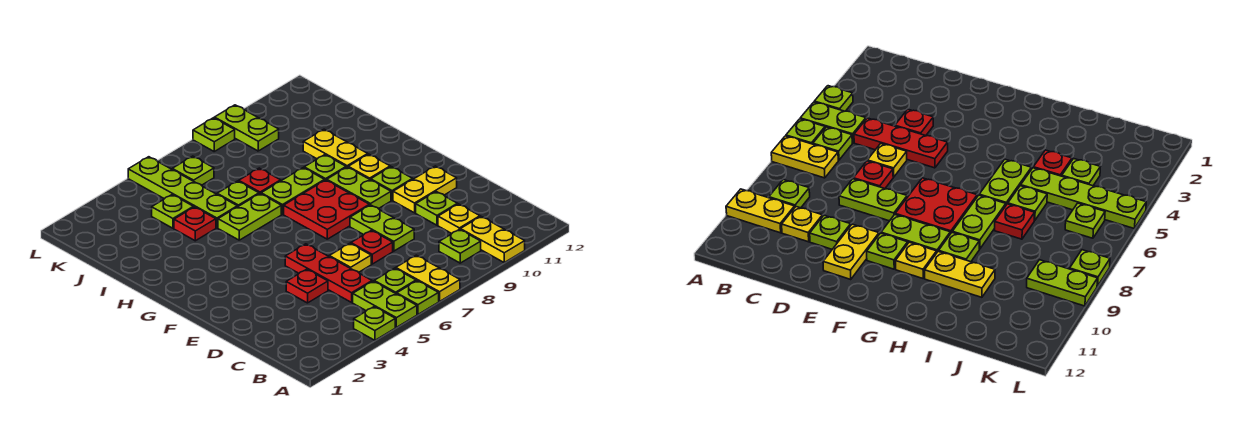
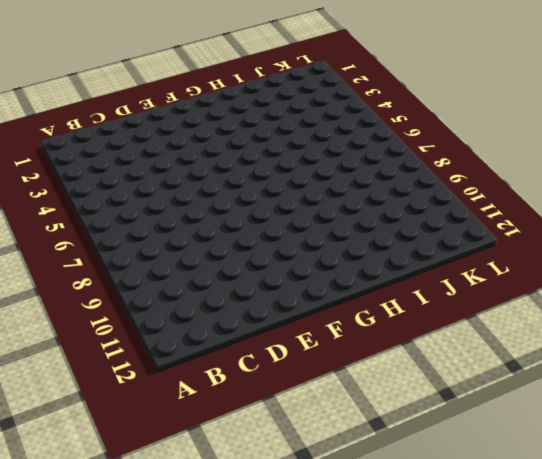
none -> lime plate A4 level 1
none -> lime plate A5:B5 level 1
none -> lime plate A6 level 1
none -> yellow plate A7:B7 level 1

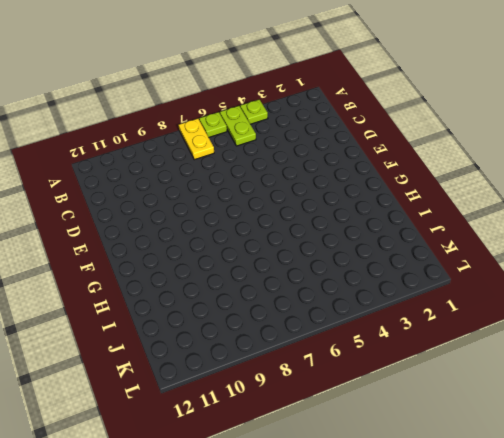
none -> yellow plate A10:B10 level 1
none -> lime plate B6 level 1
none -> lime plate B9 level 1
none -> red plate C5:E5 level 1

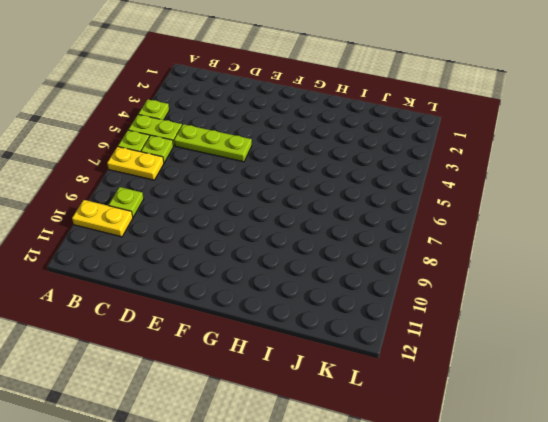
lime plate C5:E5 level 1 -> red plate C5:E5 level 1
none -> yellow plate C10 level 1
none -> red plate D4 level 1
none -> yellow plate D6 level 1
none -> red plate D7 level 1

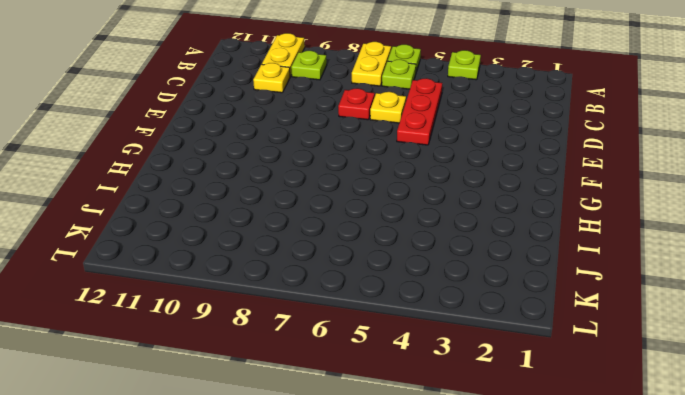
none -> lime plate A5:B5 level 1
none -> red plate D4 level 1
none -> lime plate D8:E8 level 1
none -> lime plate D10 level 1

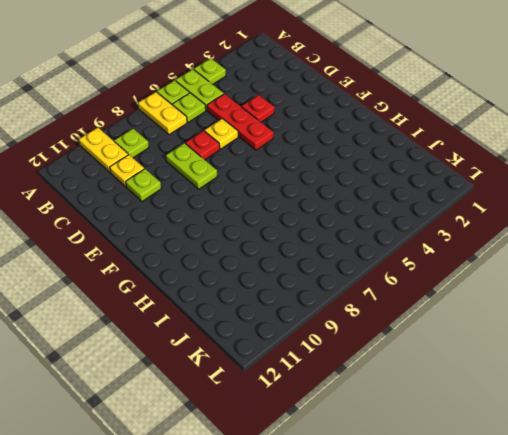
none -> yellow plate E10:E11 level 1
none -> red plate F7:G8 level 1
none -> lime plate F9:G9 level 1
none -> lime plate F10 level 1

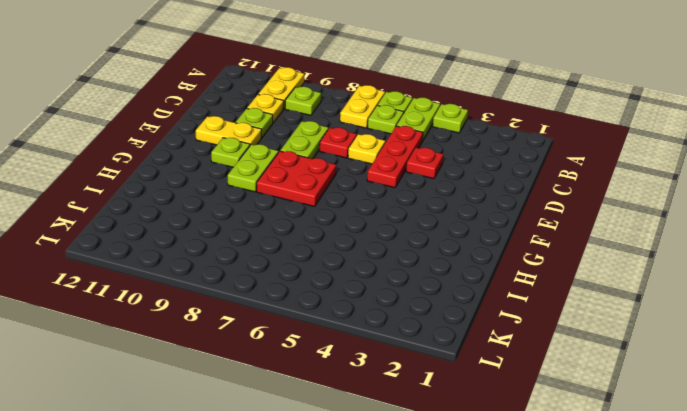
none -> yellow plate G10 level 1
none -> lime plate H5:H6 level 1
none -> lime plate H7:H8 level 1
none -> lime plate H9 level 1

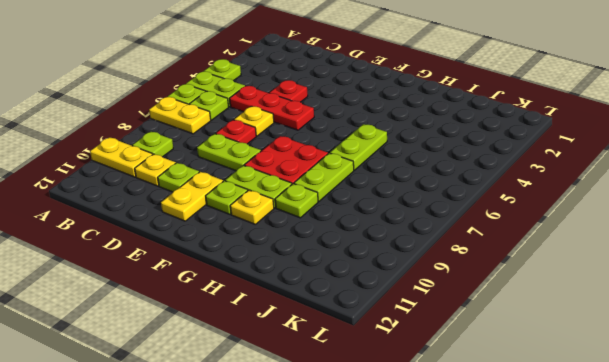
none -> yellow plate H10:I10 level 1
none -> red plate I4 level 1
none -> lime plate I5:L5 level 1
none -> lime plate I6 level 1

